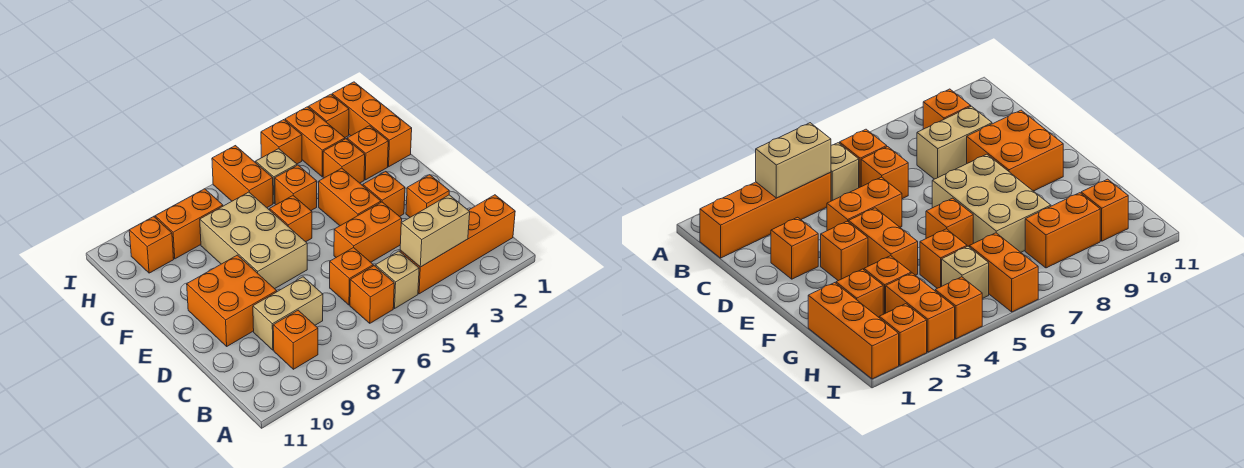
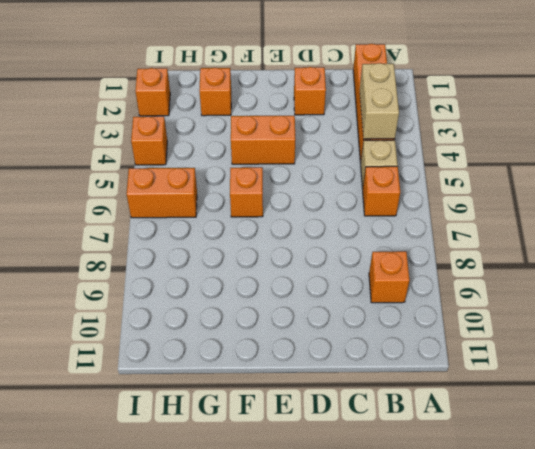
none -> orange brick C6 level 1
none -> tan brick C8:C9 level 1
none -> orange brick D4:D5 level 1

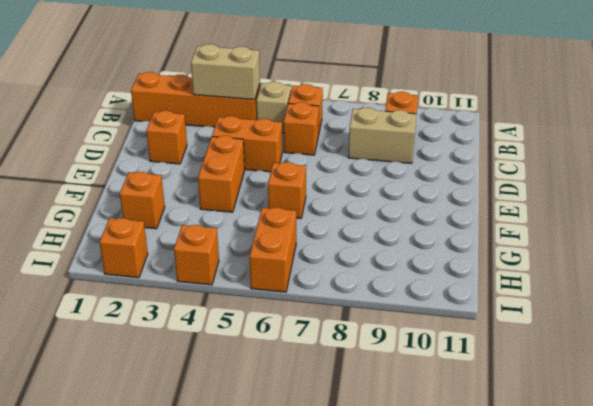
none -> orange brick D9:E10 level 1
none -> orange brick E3 level 1
none -> tan brick E7:G8 level 1

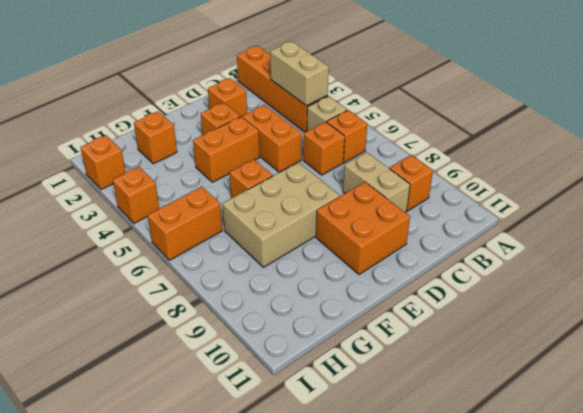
none -> orange brick G1:I1 level 1
none -> orange brick G3 level 1
none -> orange brick G5 level 1

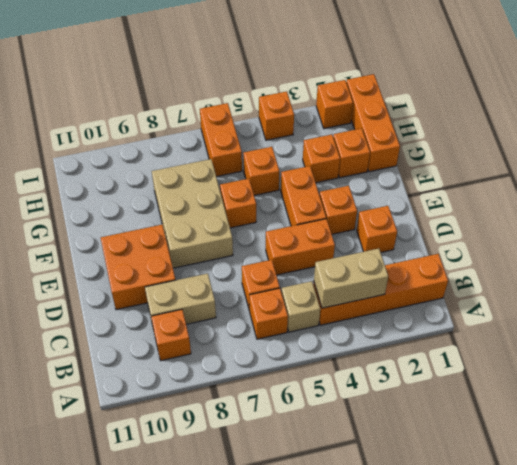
none -> orange brick H3:I3 level 1
none -> tan brick H5 level 1
none -> orange brick H8:H9 level 1

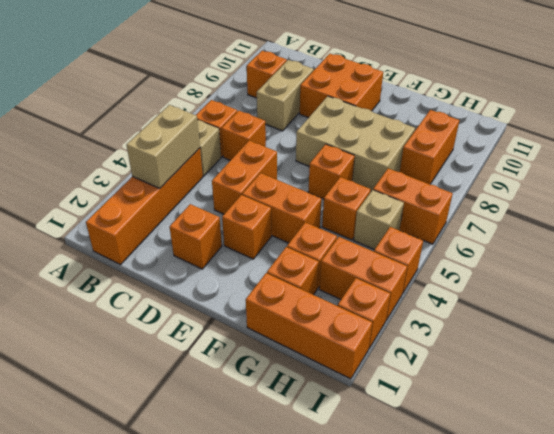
none -> orange brick H10 level 1

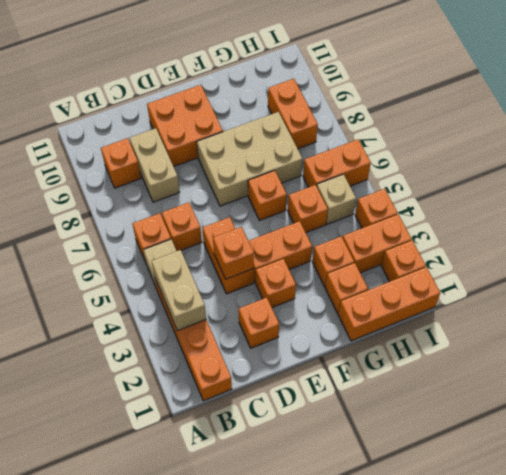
orange brick D4 level 2 -> orange brick H10 level 1

